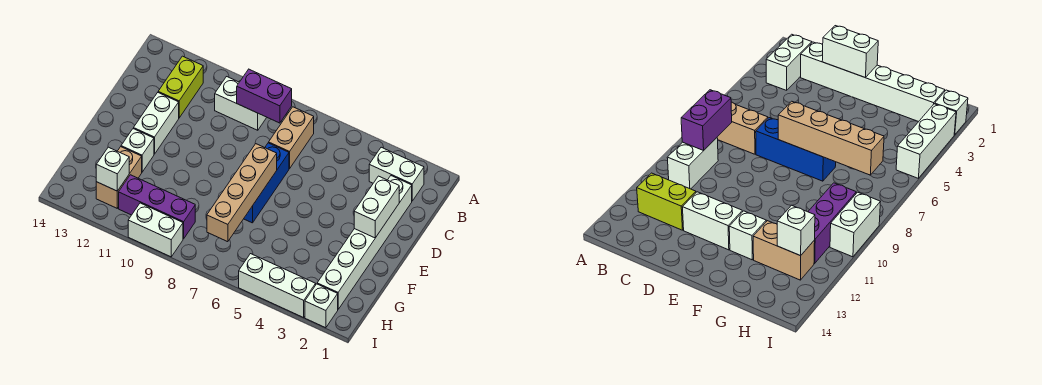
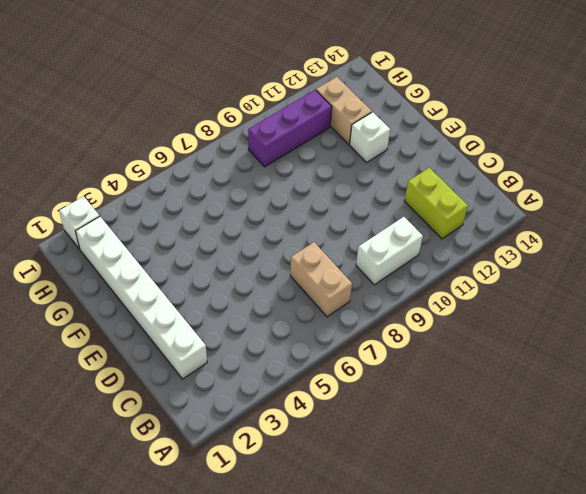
none -> white brick B2:B3 level 1
none -> blue brick D7:F7 level 1
none -> white brick D12:E12 level 1

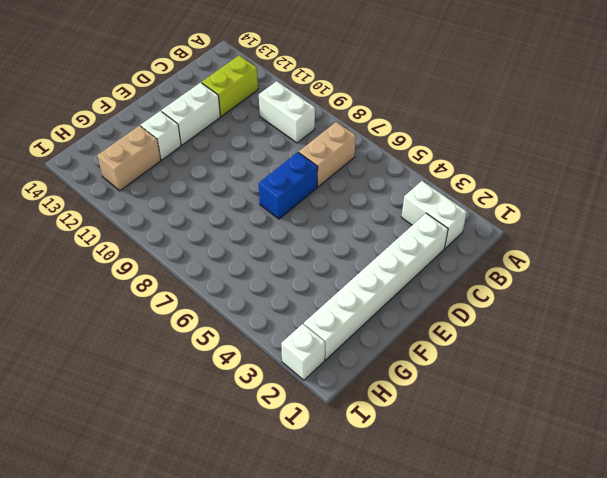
blue brick D7:E7 level 1 -> blue brick D7:F7 level 1
none -> purple brick H9:H11 level 1
none -> white brick I3:I5 level 1
none -> white brick I9:I10 level 1

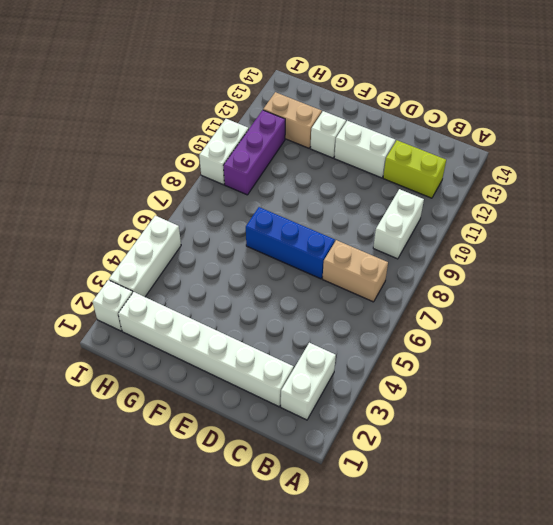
none -> purple brick B8:B9 level 2
none -> white brick D2:E2 level 2
none -> tan brick E7:H7 level 2

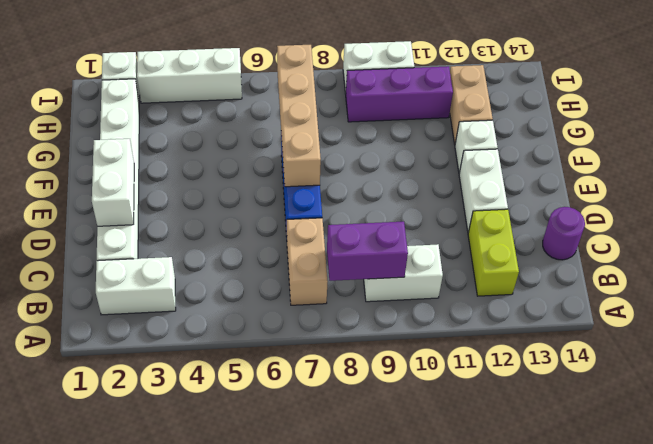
purple round brick C14 level 1 -> none
none -> white brick H12 level 2

